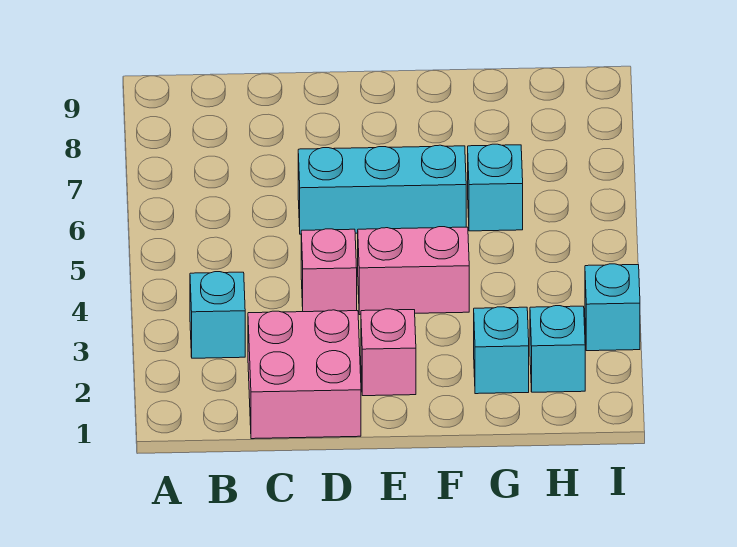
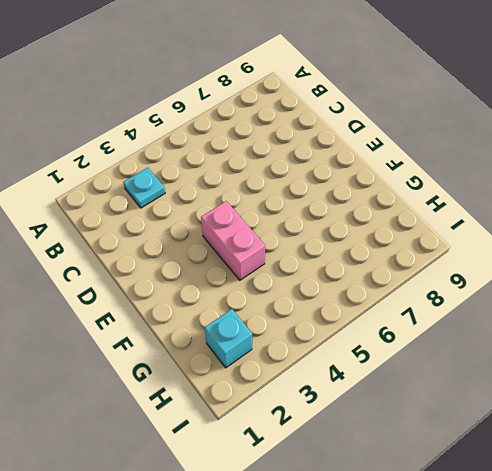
cyan plate B3 level 1 -> cyan brick B3 level 1
none -> pink brick C1:D2 level 1
none -> pink brick D4 level 1

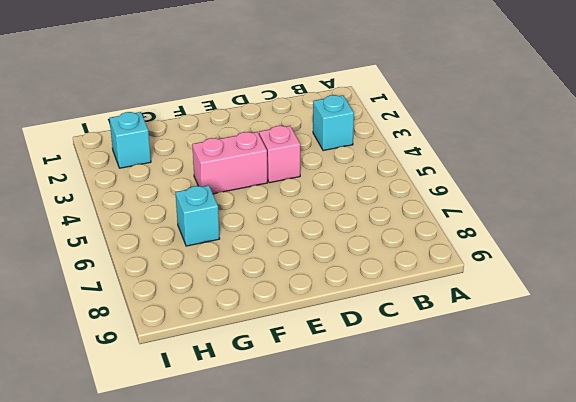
none -> pink brick C1:D2 level 1
none -> cyan brick D6:F6 level 1

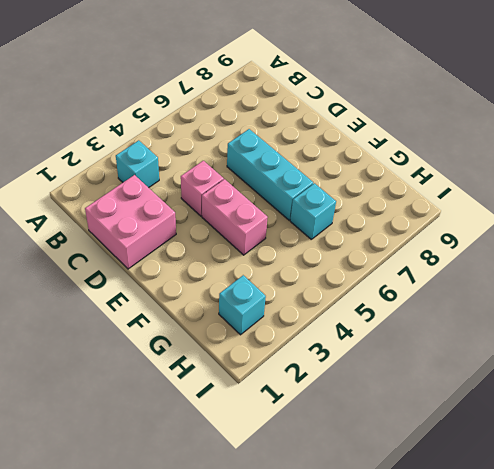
none -> pink brick E2 level 1
none -> cyan brick G2 level 1

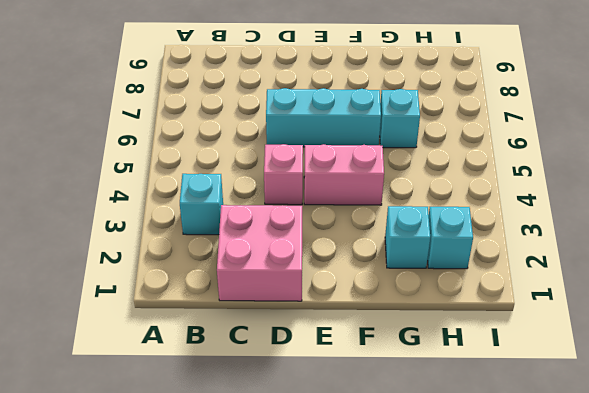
none -> pink brick E2 level 1
none -> cyan brick I3 level 1

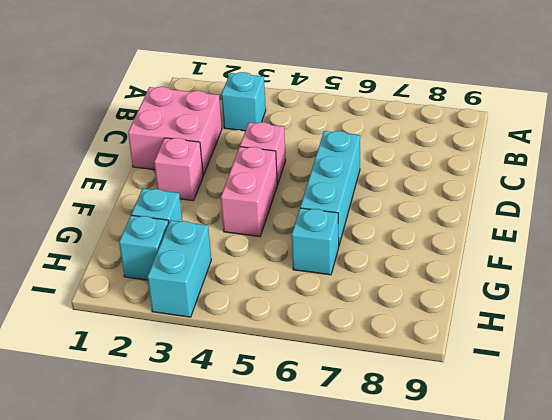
cyan brick H3:I3 level 1 -> cyan brick I3 level 1

